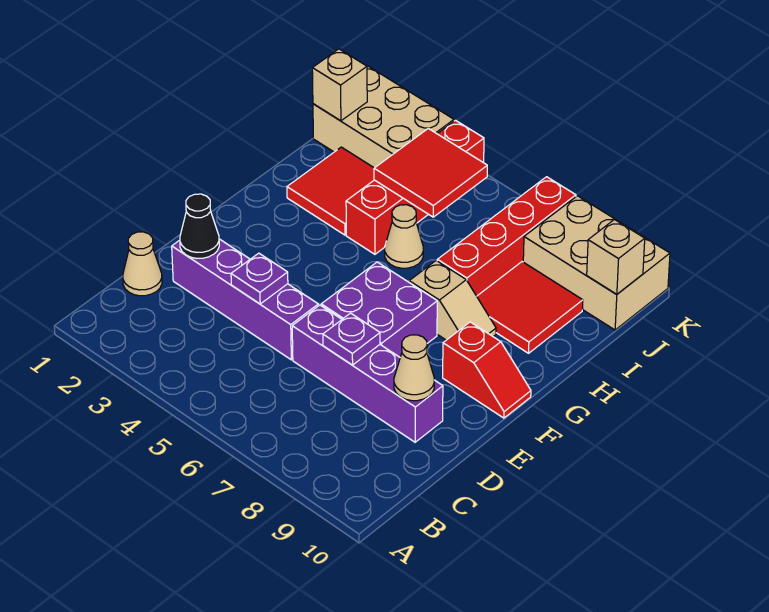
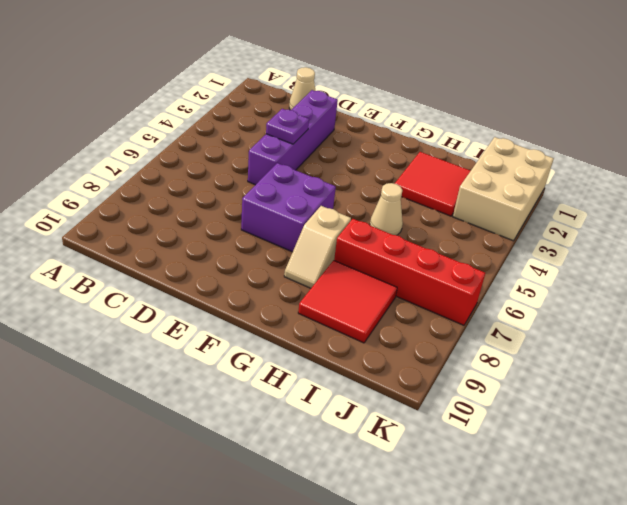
none -> purple brick D6:D9 level 1
none -> red slope F9:F10 level 1 top 9
none -> red brick H4:K4 level 1

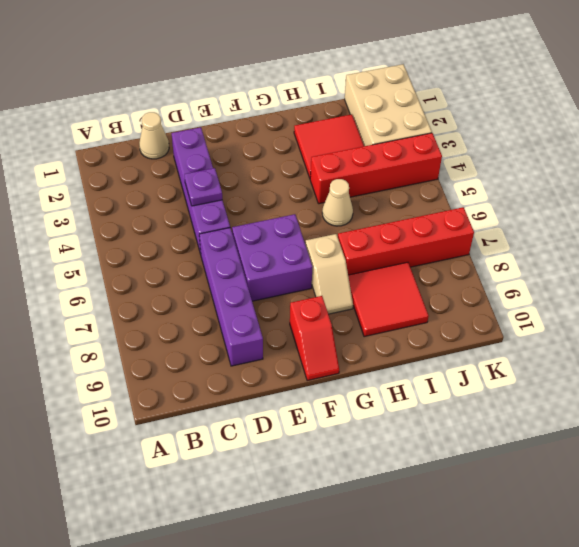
none -> tan brick J8:K10 level 1
none -> black cone D2 level 2
none -> purple plate D7 level 2

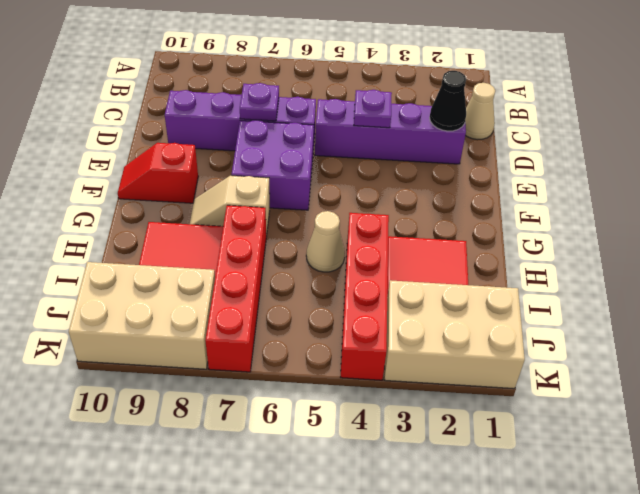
none -> tan cone D9 level 2
none -> red tile I4:J5 level 2
none -> tan brick J1 level 2

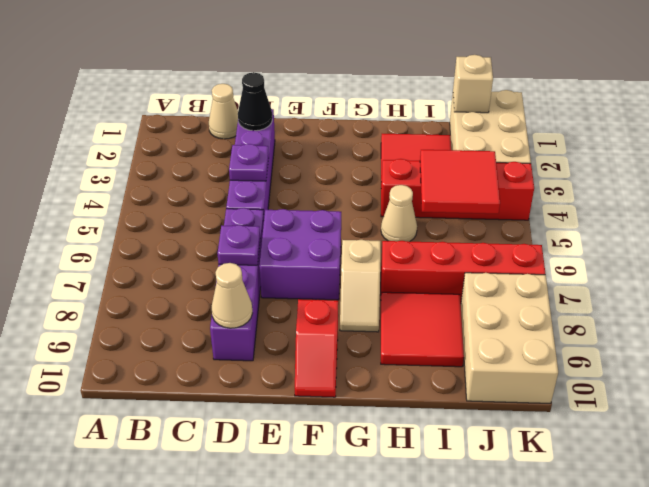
none -> tan brick J10 level 2

